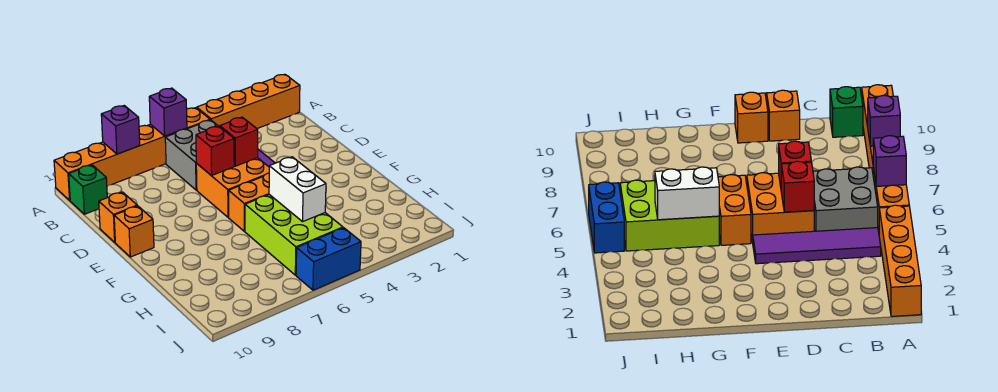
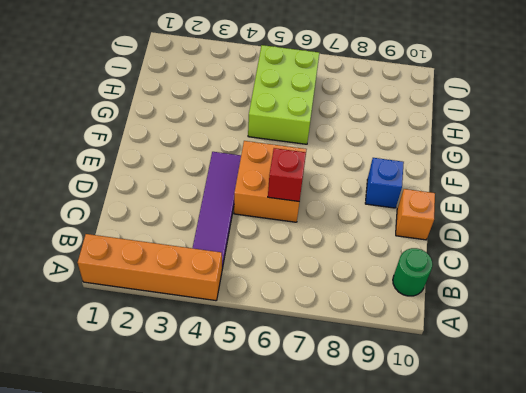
green round brick B10 level 1 -> green brick B10 level 1
blue brick E9 level 1 -> none
none -> orange brick A5:A10 level 1
none -> grey brick B5:C6 level 1
none -> orange brick E10 level 1

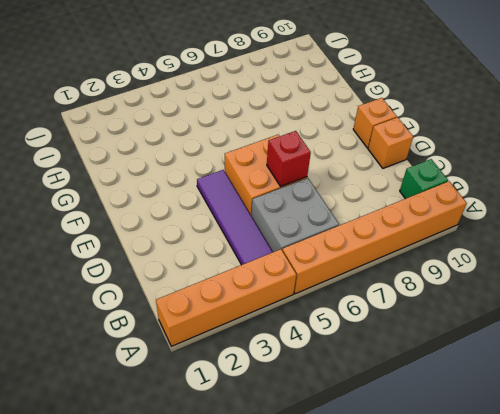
none -> orange brick F5:F6 level 1
none -> lime brick G5:I6 level 1
none -> blue brick J5:J6 level 1

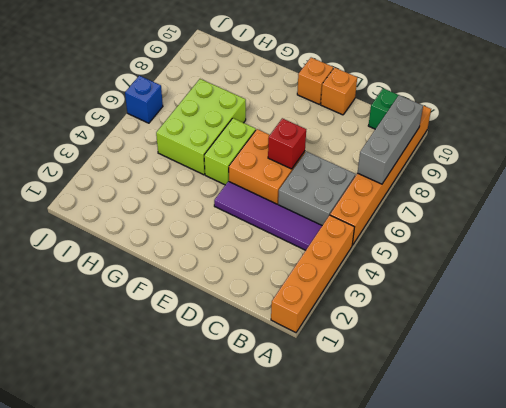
grey brick A7:A9 level 2 -> purple brick A8 level 2
lime brick F5:F6 level 1 -> orange brick F5:F6 level 1
lime brick G5:H7 level 1 -> lime brick G5:I6 level 1
blue brick J6 level 1 -> blue brick J5:J6 level 1
none -> purple brick A6 level 2
none -> red brick D5 level 2
none -> white brick G5:H5 level 2

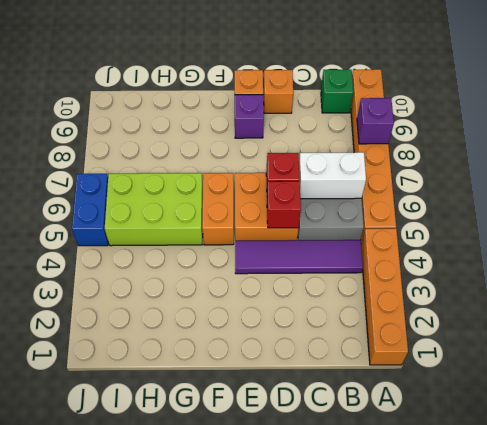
white brick B6:C6 level 2 -> white brick G5:H5 level 2
purple brick E9 level 1 -> purple brick A6 level 2

